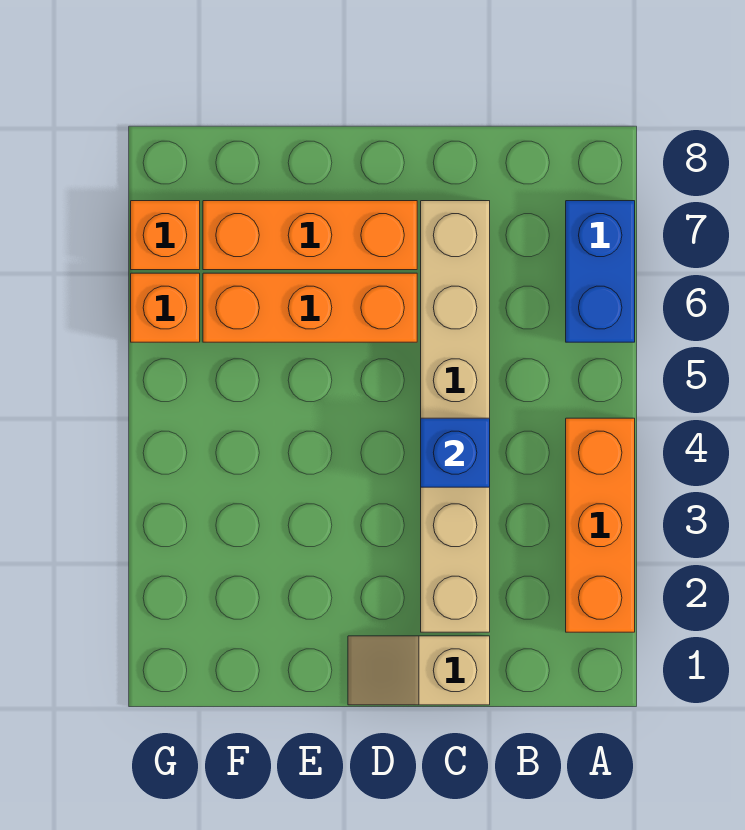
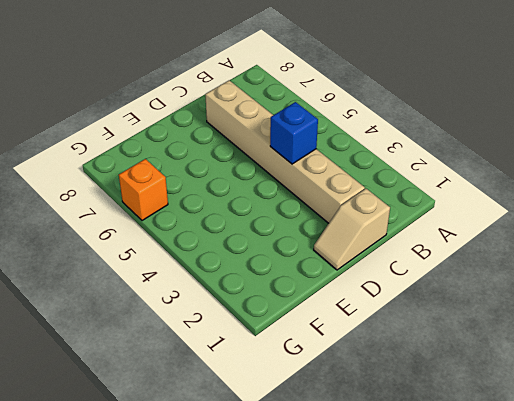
none -> orange brick A2:A4 level 1
none -> blue brick A6:A7 level 1

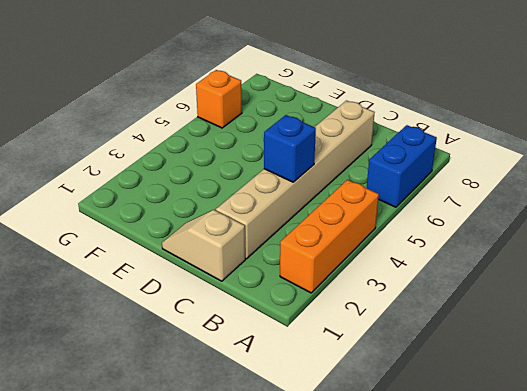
none -> orange brick D6:F6 level 1
none -> orange brick D7:F7 level 1

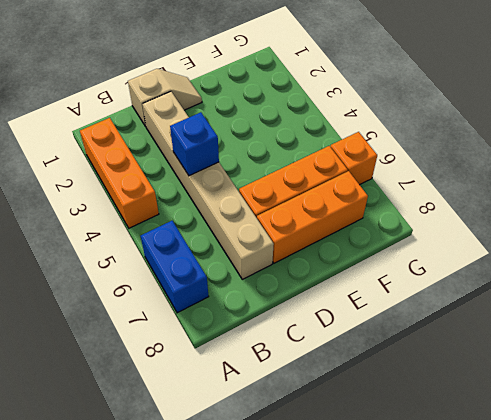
none -> orange brick G7 level 1

